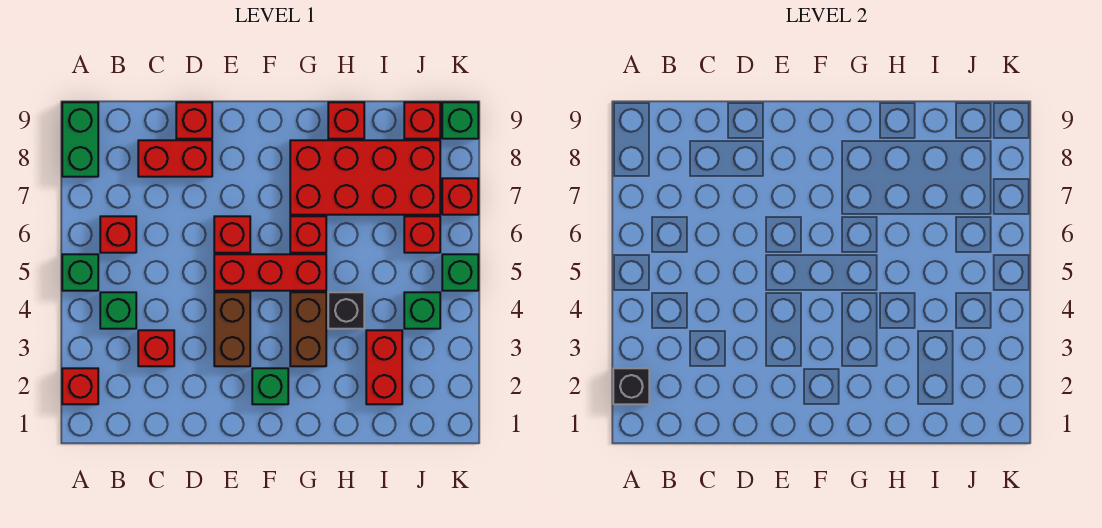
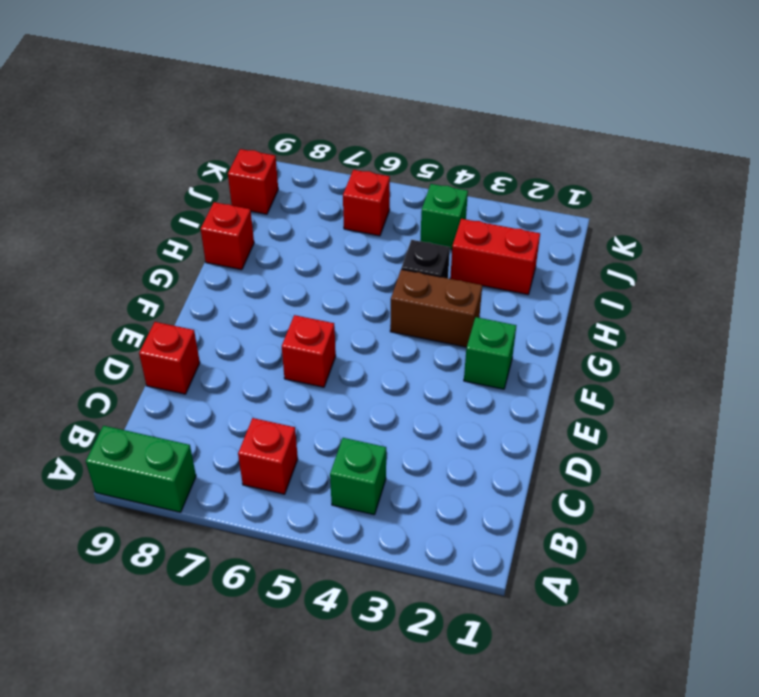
none -> red brick A2 level 1
none -> green brick A5 level 1
none -> red brick C3 level 1

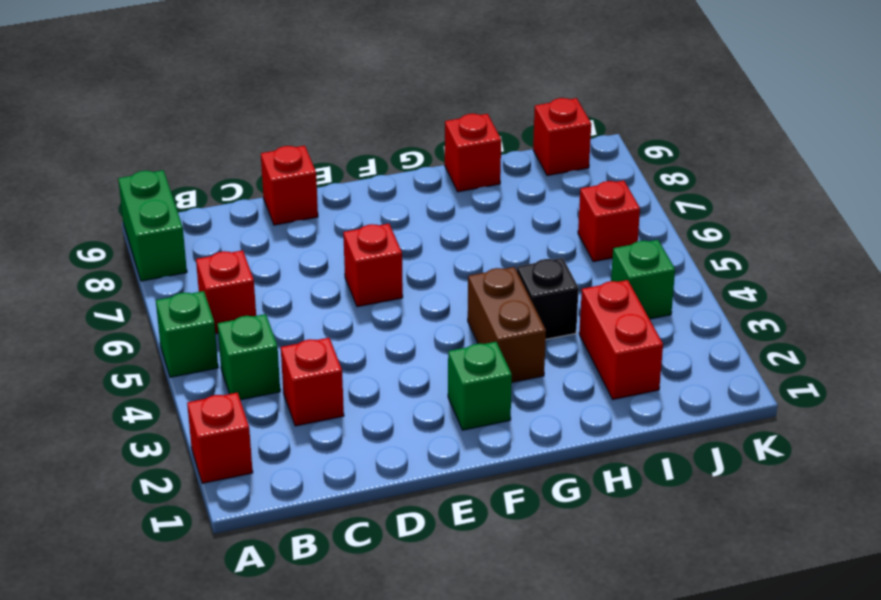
none -> red brick C8:D8 level 1
none -> brown brick E3:E4 level 1
none -> red brick E5:G5 level 1

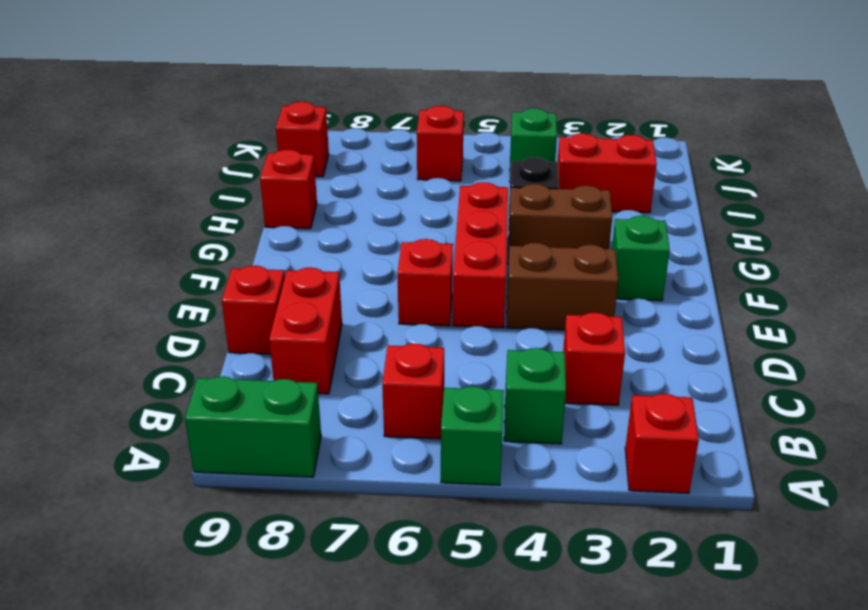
none -> red brick G6 level 1
none -> red brick G7:J8 level 1
none -> green brick K5 level 1

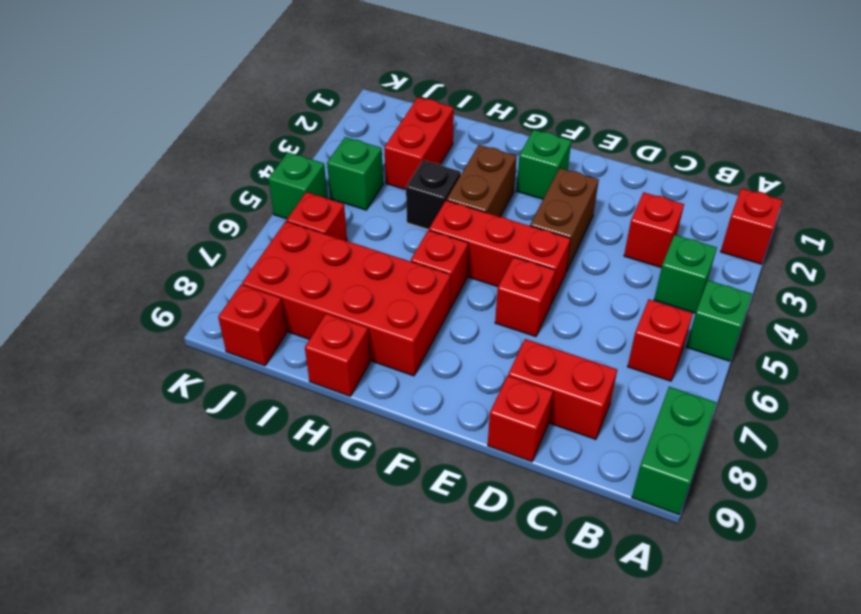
none -> red brick K7 level 1
none -> green brick K9 level 1
none -> black brick A2 level 2

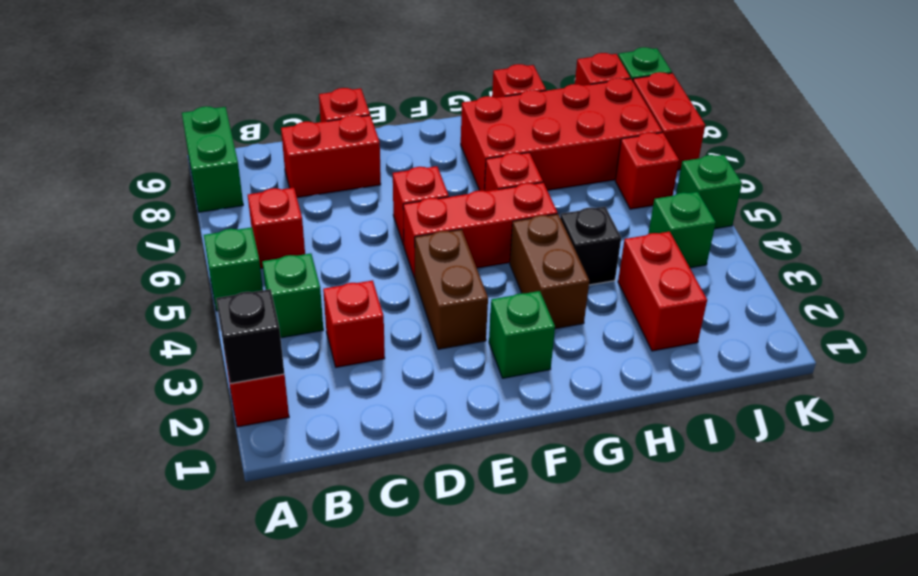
red brick K7:K8 level 1 -> red brick K7 level 1

